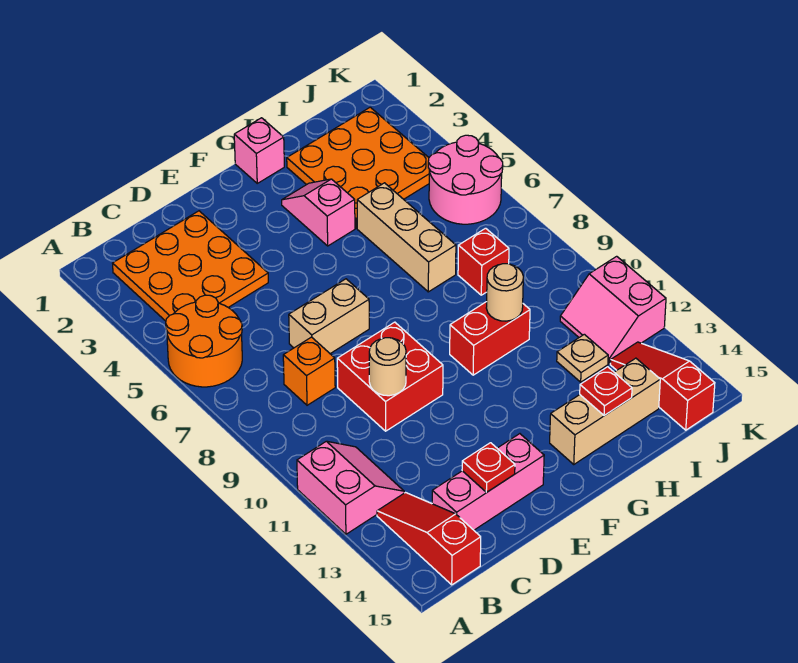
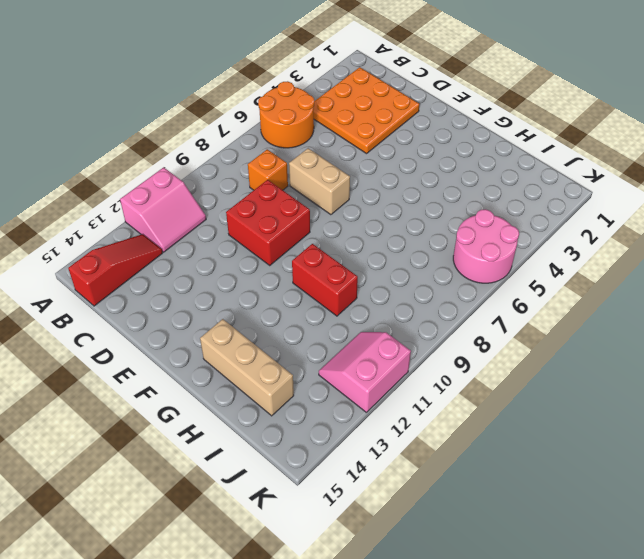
none -> pink brick C14:E14 level 1
none -> pink brick G1 level 1
none -> pink slope G3:G4 level 1 top 4

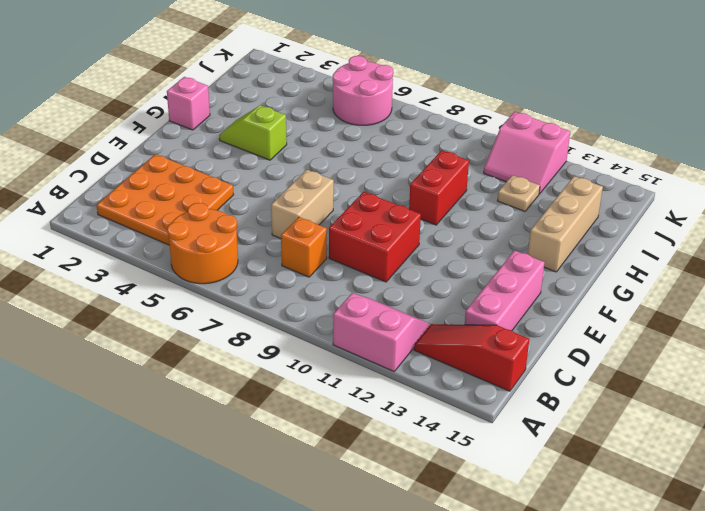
lime slope G3:G4 level 1 top 4 -> pink slope G3:G4 level 1 top 4
none -> orange plate H2:J4 level 1
none -> tan brick H5:H7 level 1
none -> red brick I8 level 1

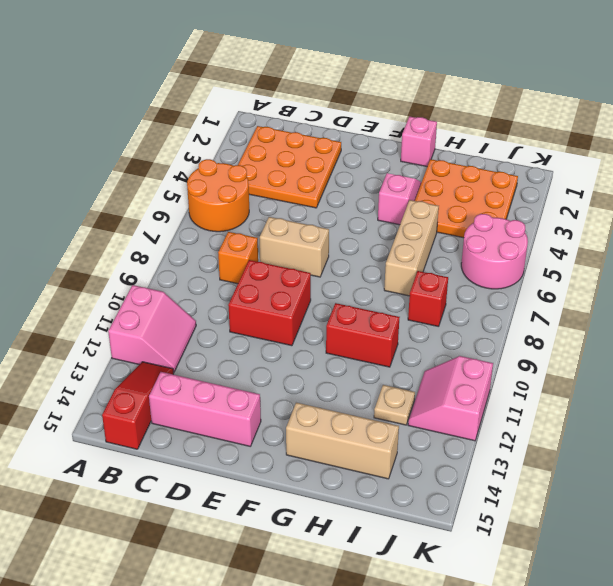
none -> red slope J13:J15 level 1 top 15
none -> tan round brick D10 level 2
none -> red plate D14 level 2

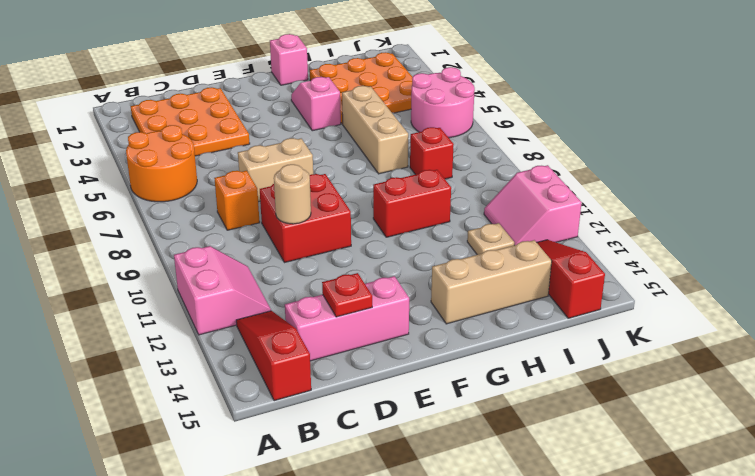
none -> tan round brick H10 level 2
none -> red plate H14 level 2

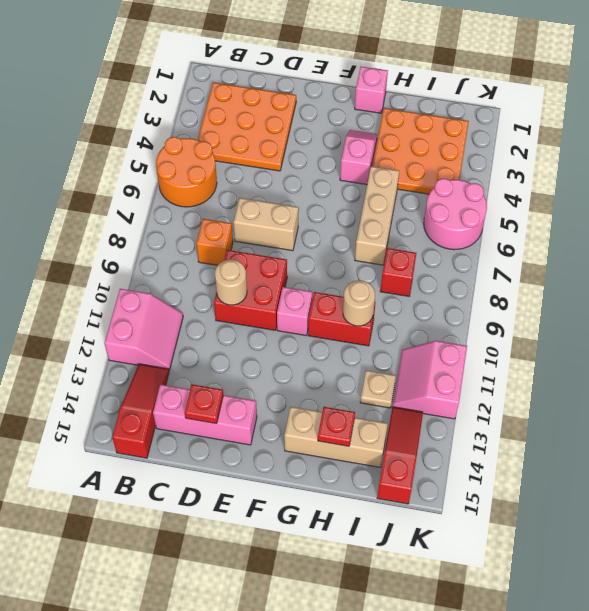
pink brick F10 level 1 -> none

